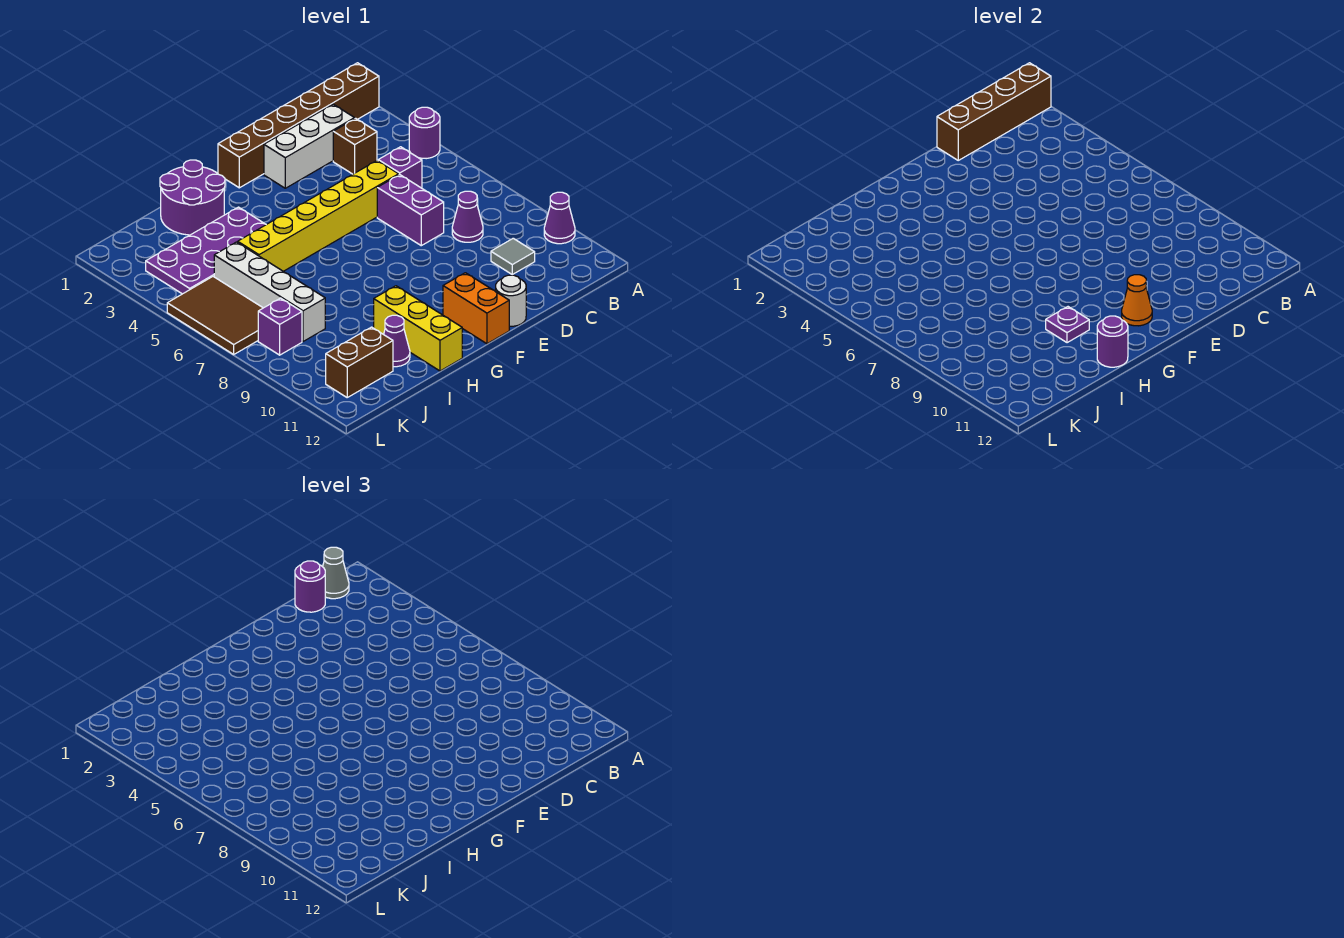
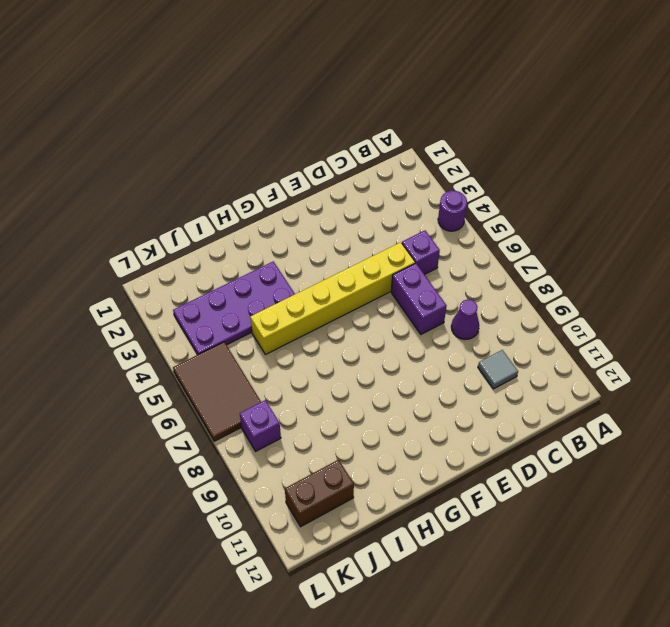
none -> brown brick A1:F1 level 1
none -> purple cone A10 level 1
none -> white brick C2:E2 level 1

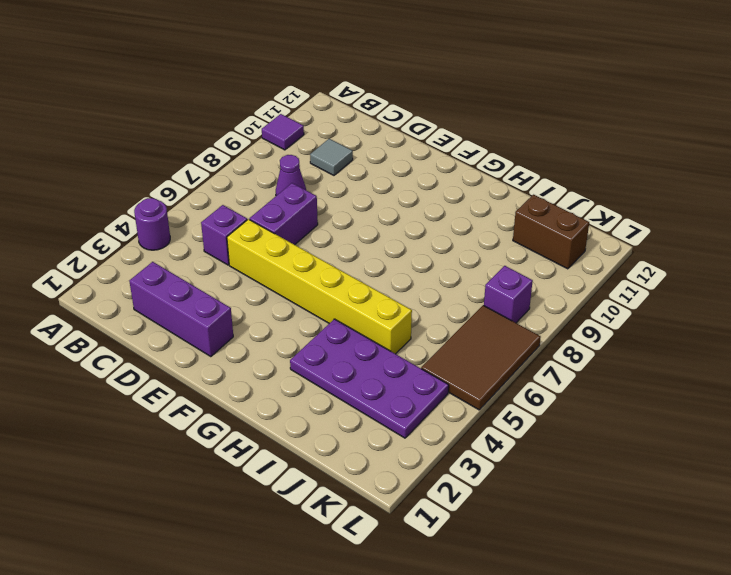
purple tile A10 level 1 -> purple cone A10 level 1
purple brick C2:E2 level 1 -> white brick C2:E2 level 1
none -> brown brick A1:F1 level 1
none -> brown brick C3 level 1
none -> white round brick E12 level 1

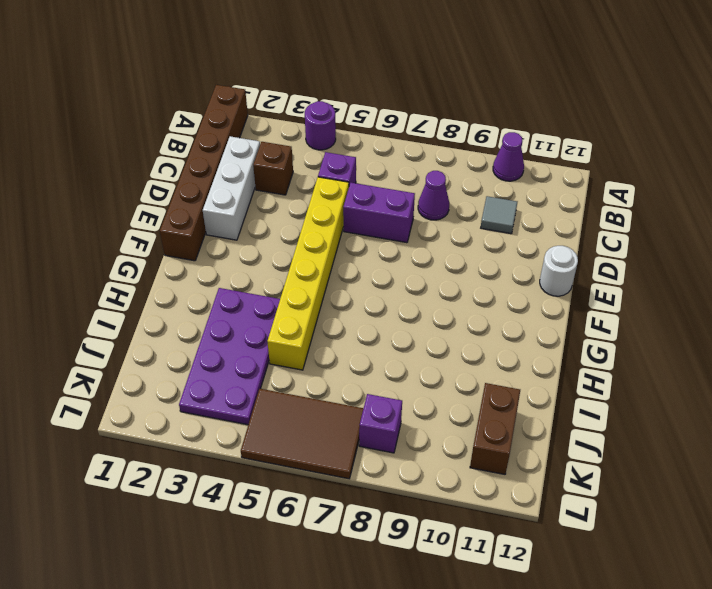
none -> orange brick F11:F12 level 1
none -> purple round brick H1:I2 level 1
none -> yellow brick H10:H12 level 1

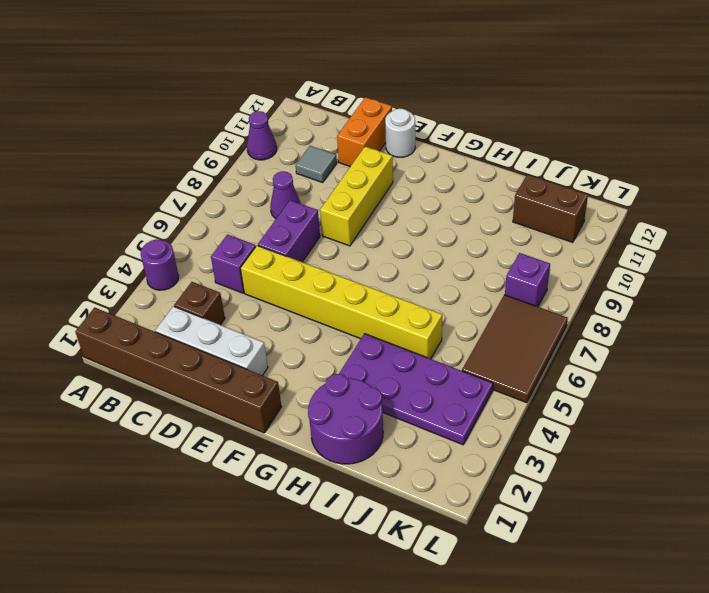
orange brick D11:D12 level 1 -> orange brick F11:F12 level 1
yellow brick E8:E10 level 1 -> yellow brick H10:H12 level 1
none -> purple cone I11 level 1
none -> white brick J5:J8 level 1
none -> brown brick A1:D1 level 2

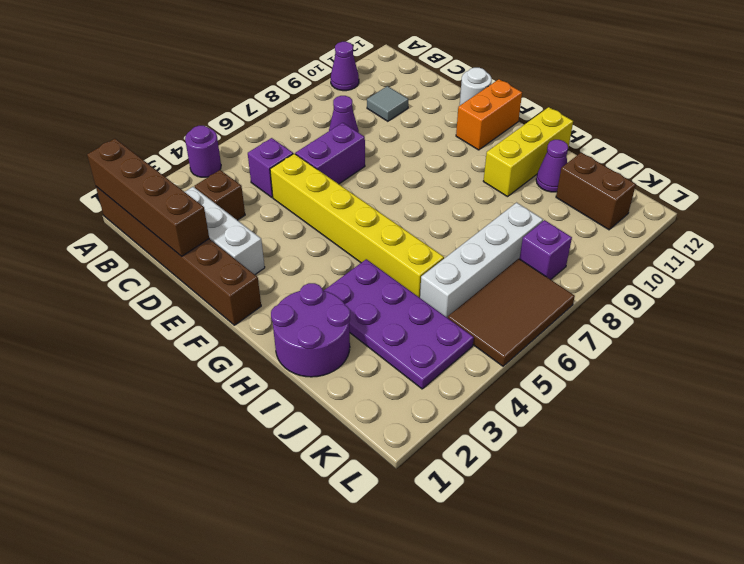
none -> orange cone F11 level 2
none -> purple plate H10 level 2
none -> purple round brick H12 level 2

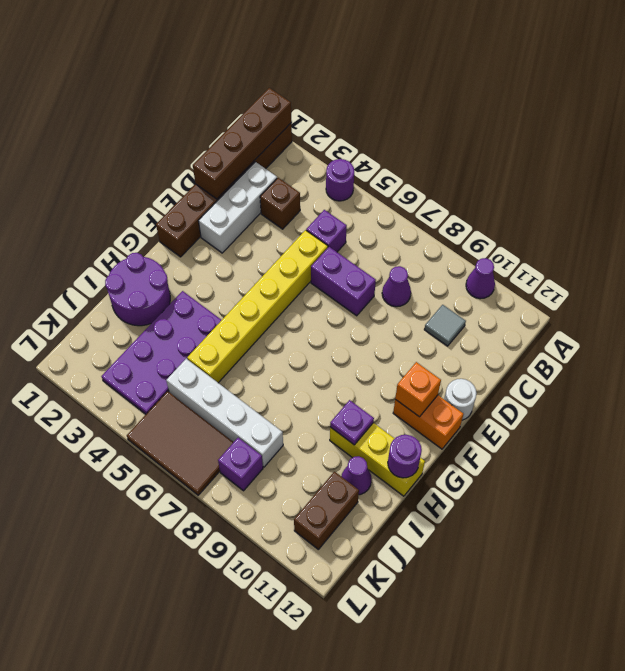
orange brick F11 level 2 -> orange cone F11 level 2
none -> grey cone B1 level 3
none -> purple round brick C1 level 3

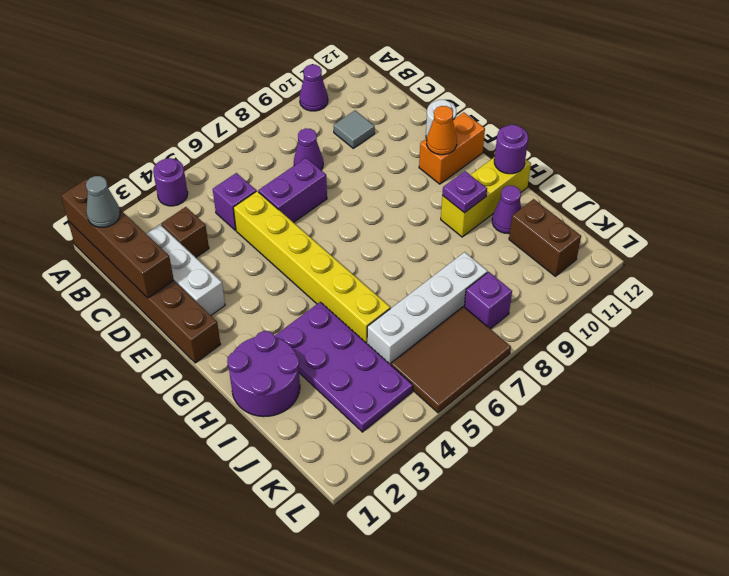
none -> purple round brick C1 level 3

